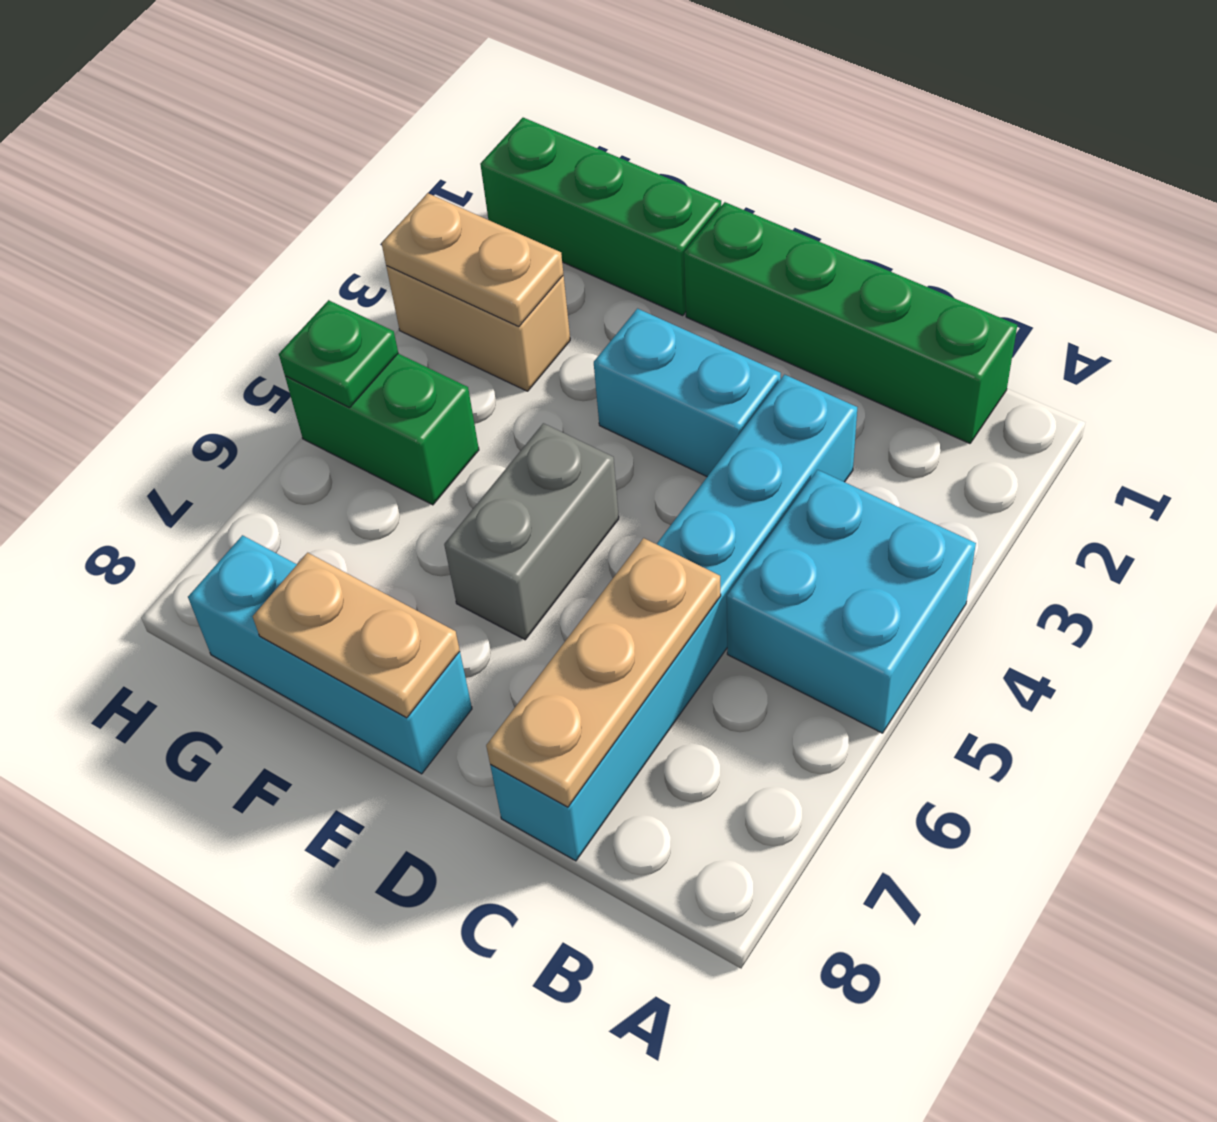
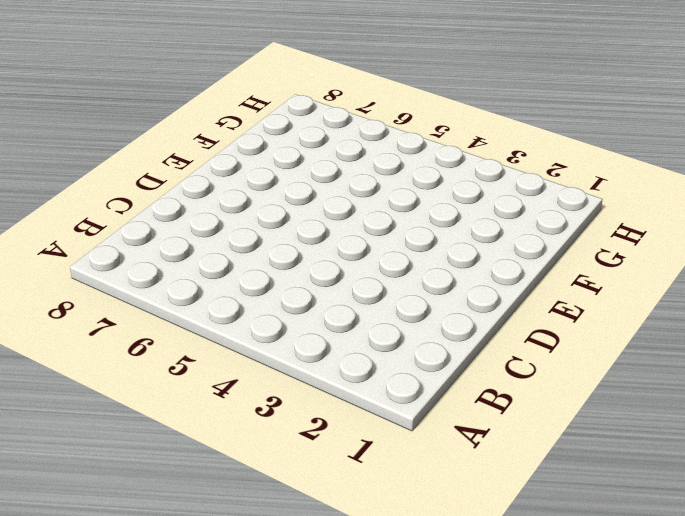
none -> cyan brick A4:B5 level 1
none -> green brick B1:E1 level 1
none -> cyan brick C3:C8 level 1

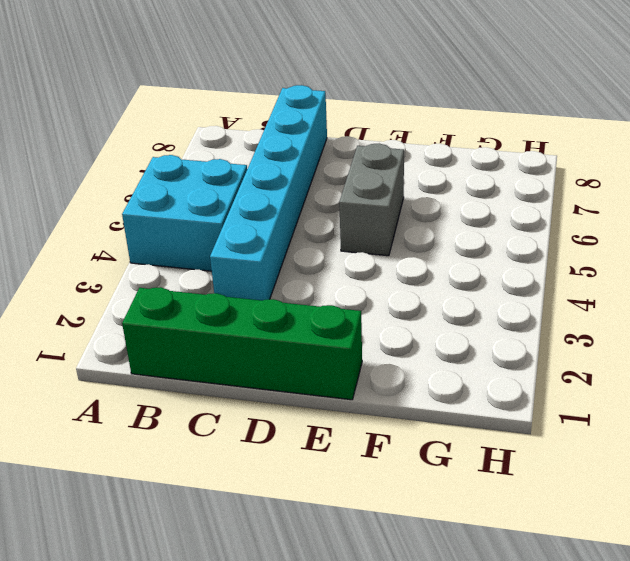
none -> cyan brick D3:E3 level 1
none -> cyan brick E8:G8 level 1
none -> green brick F1:H1 level 1

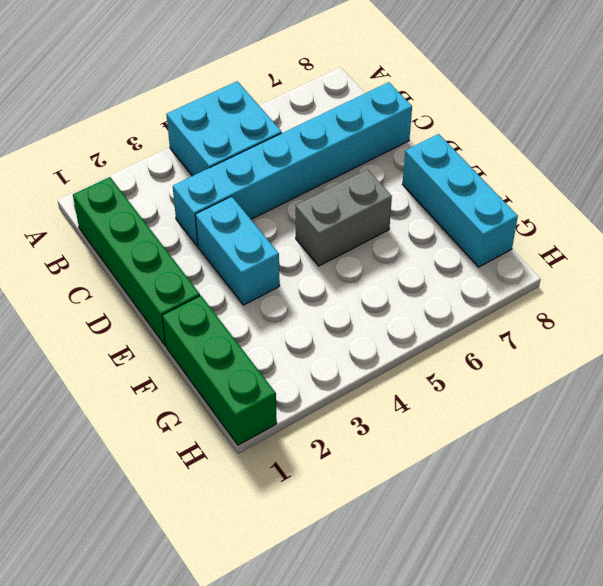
none -> tan brick G3:H3 level 1
none -> green brick G5:H5 level 1
none -> tan plate C6:C8 level 2

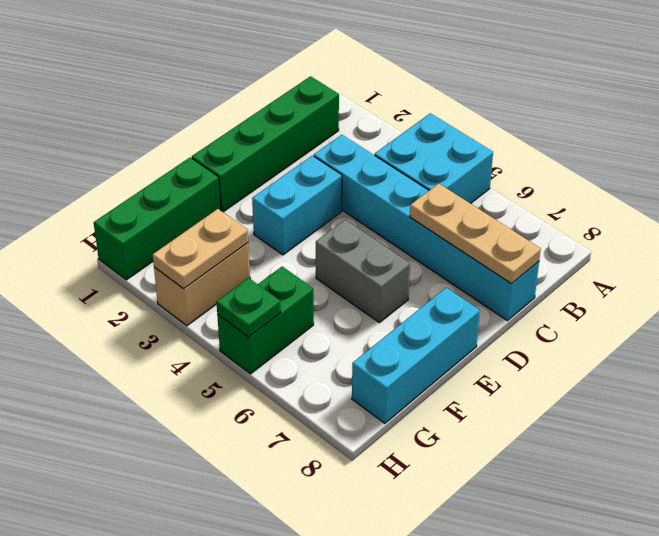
none -> tan plate E8:F8 level 2

